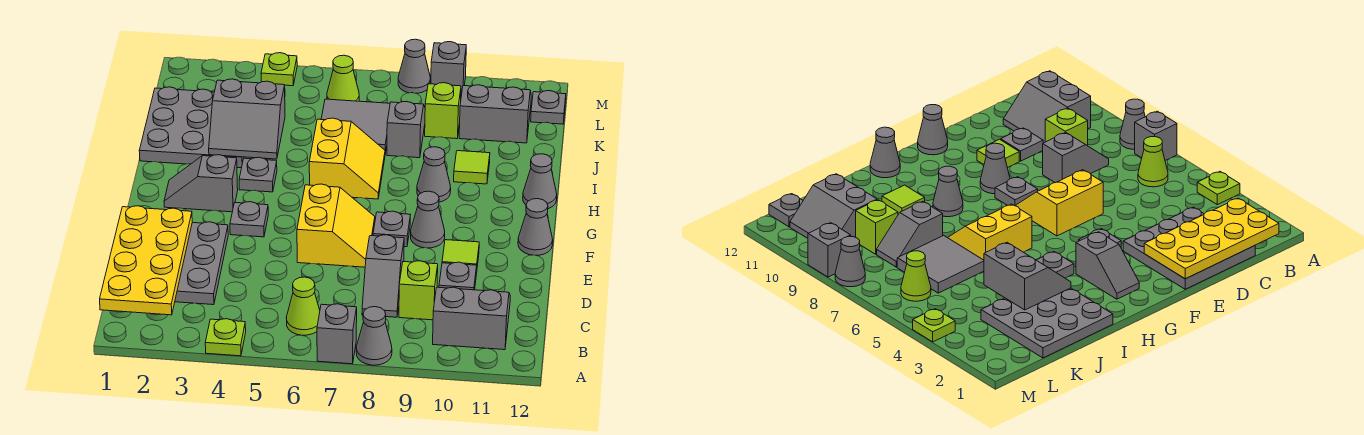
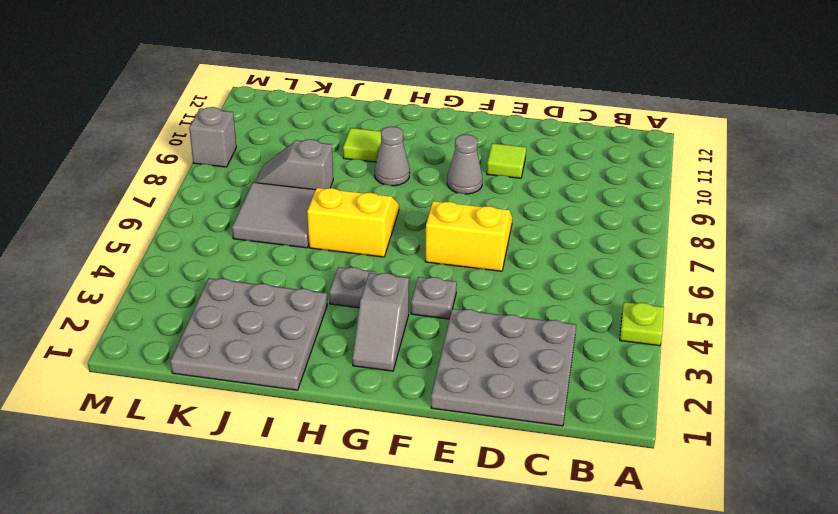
none -> grey brick A7 level 1
none -> grey cone A8 level 1
none -> lime cone B6 level 1
none -> grey slope B10:C11 level 1 top B

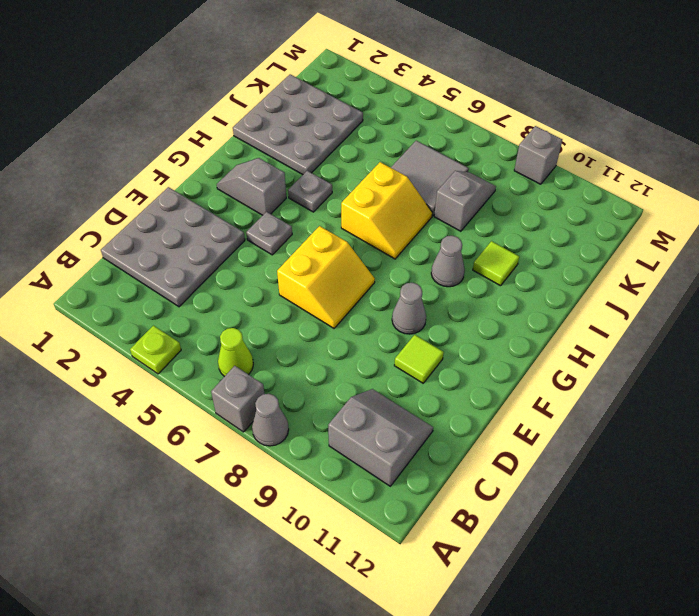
none -> grey slope C8:D8 level 1 top D
none -> lime brick C9 level 1
none -> grey plate D10 level 1
none -> grey plate F8 level 1

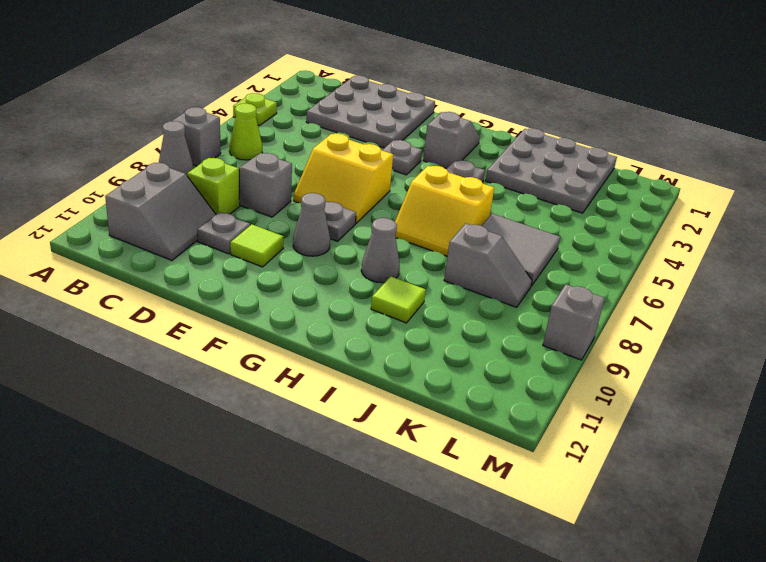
none -> grey cone F12 level 1
none -> grey cone H12 level 1
none -> lime brick K9 level 1
none -> grey slope K10:L11 level 1 top K

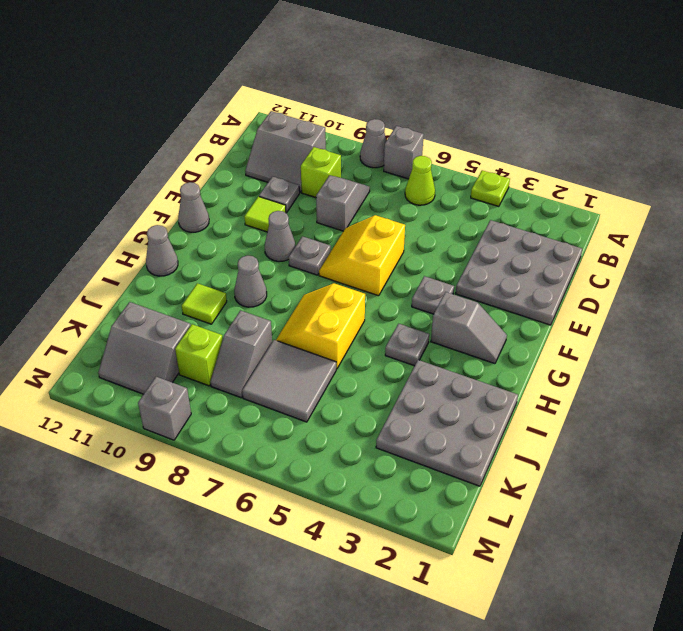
none -> lime cone L6 level 1
none -> grey plate L12 level 1
none -> lime plate M4 level 1
none -> grey cone M8 level 1

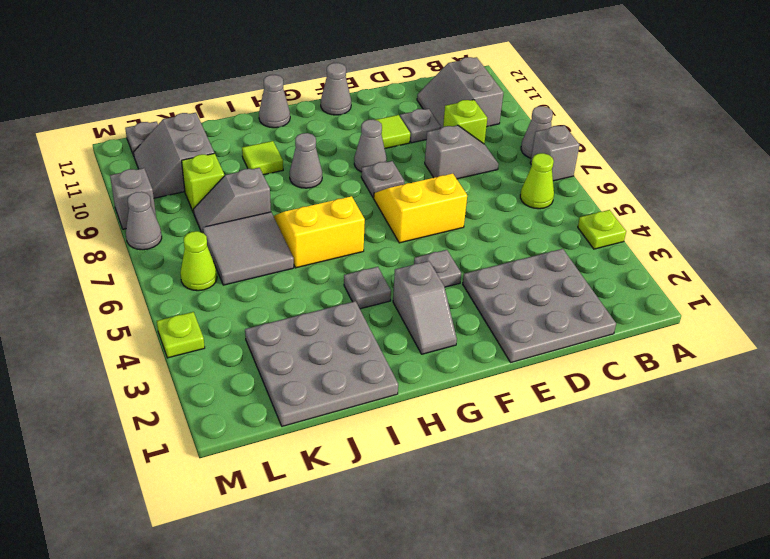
none -> yellow plate B1:E2 level 2
none -> grey slope I3:J4 level 2 top J

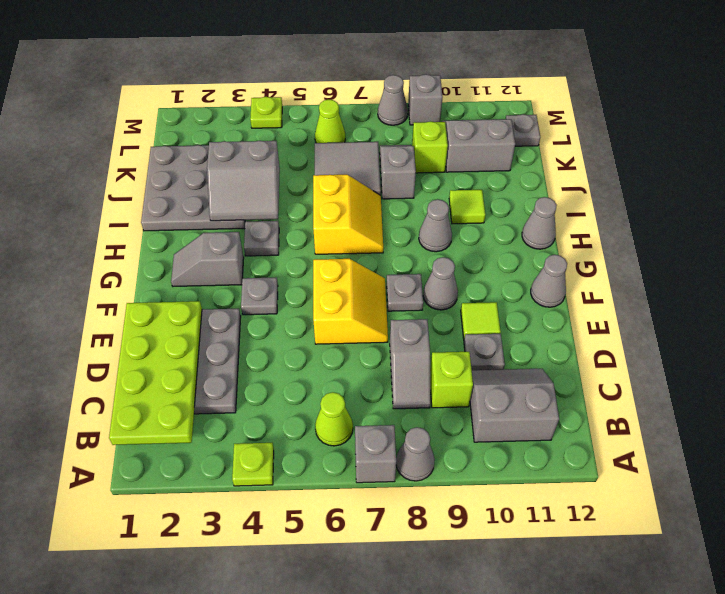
lime plate B1:E2 level 2 -> yellow plate B1:E2 level 2

